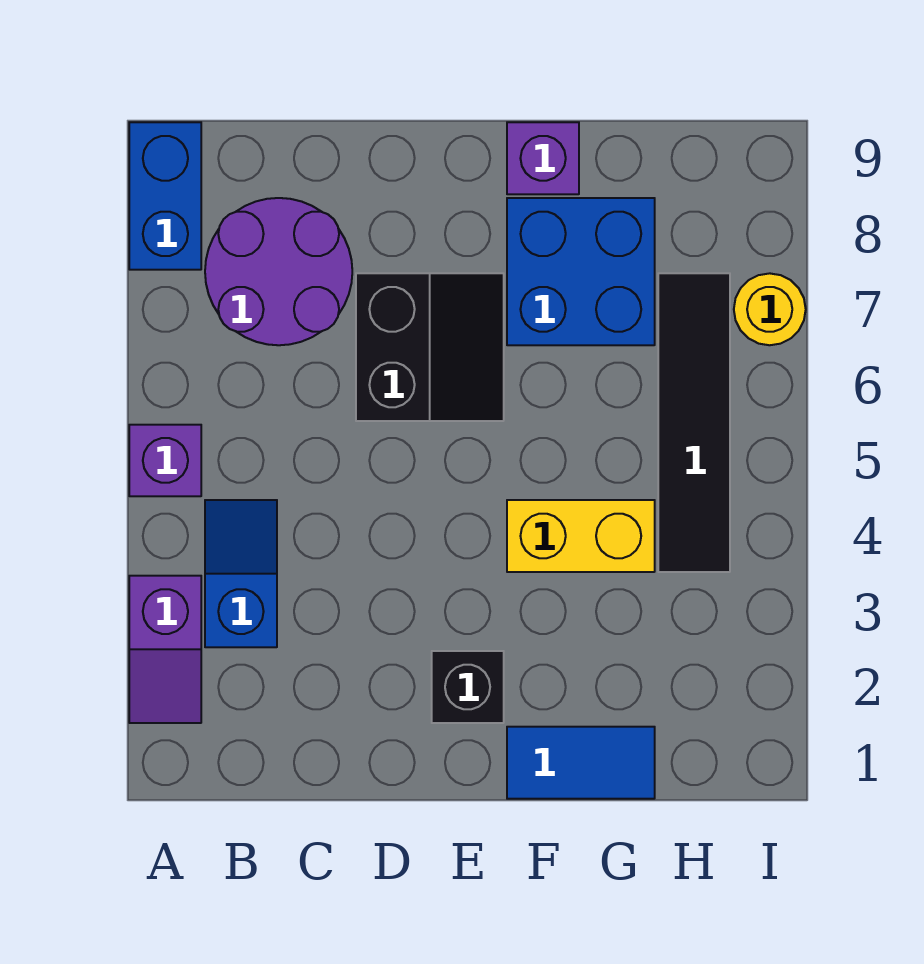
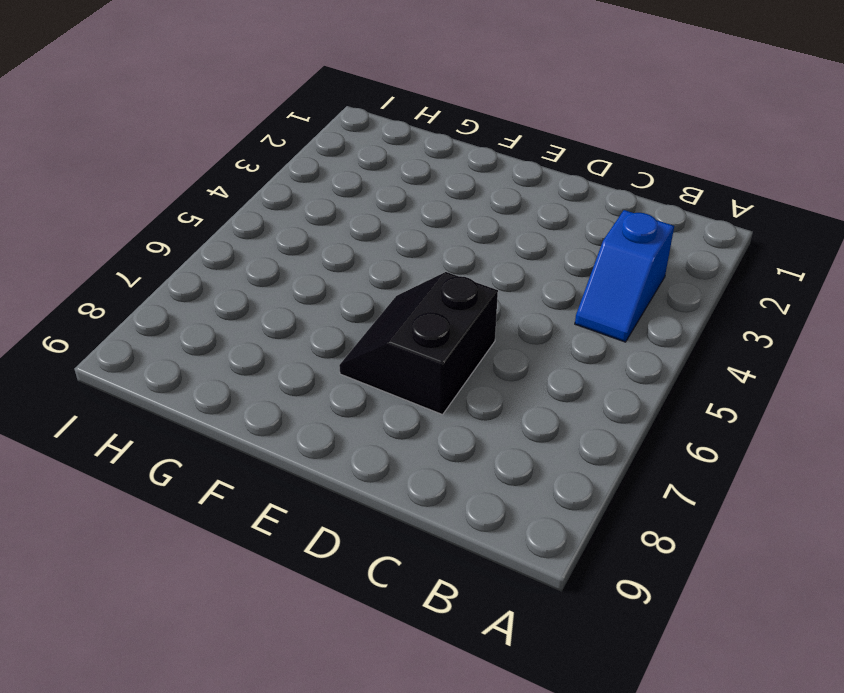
none -> purple slope A2:A3 level 1 top 3
none -> purple brick A5 level 1
none -> blue brick A8:A9 level 1

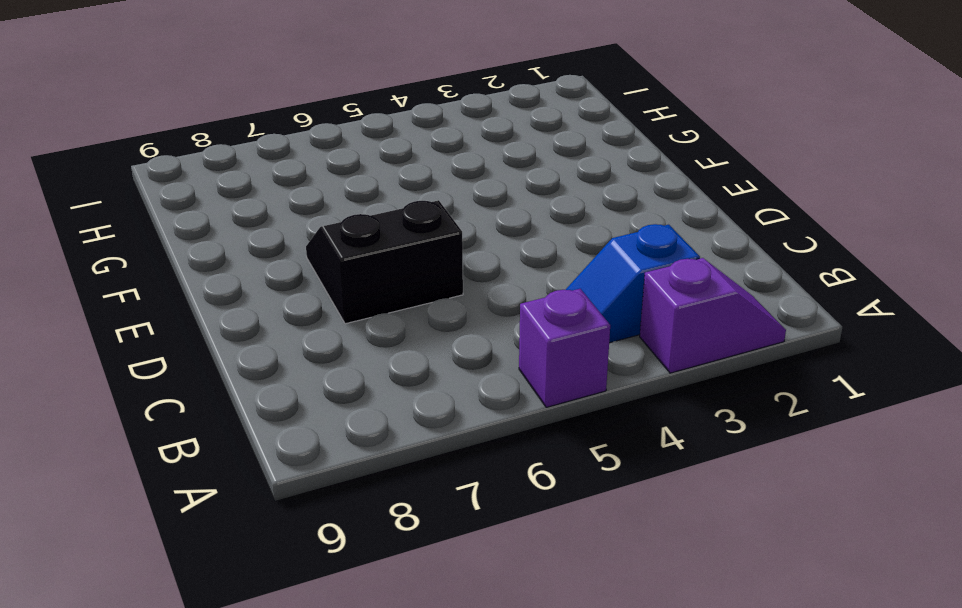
none -> blue brick A8:A9 level 1
none -> purple round brick B7:C8 level 1
none -> black brick E2 level 1

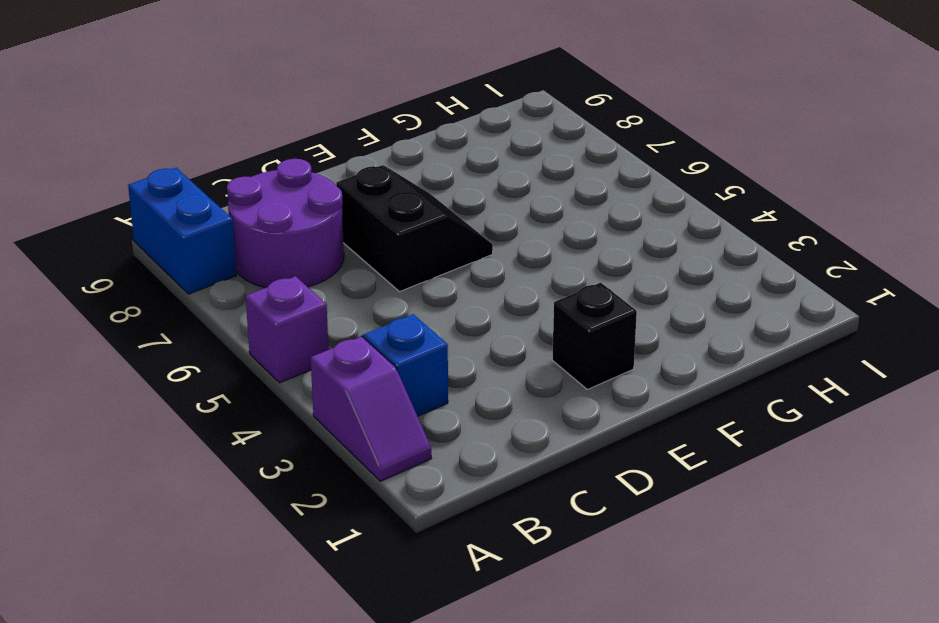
none -> blue tile F1:G1 level 1
none -> yellow brick F4:G4 level 1
none -> blue brick F7:G8 level 1

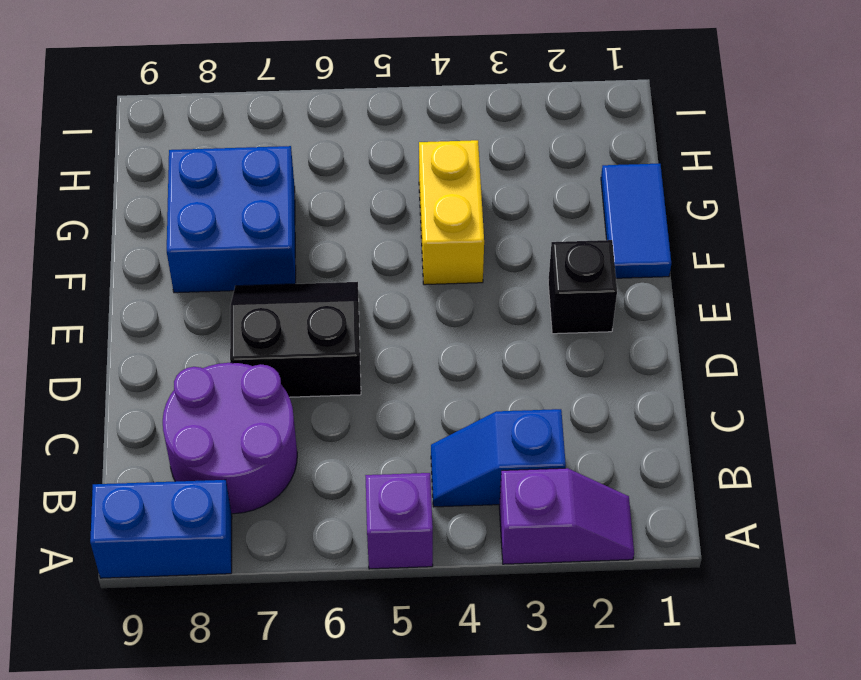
none -> purple brick F9 level 1
none -> black tile H4:H7 level 1
none -> yellow round brick I7 level 1

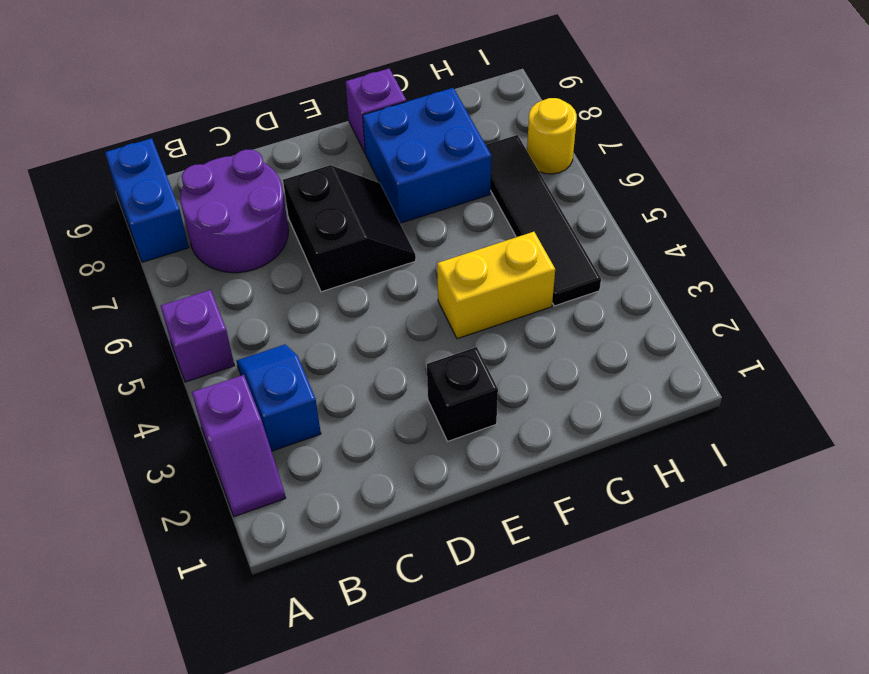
none -> blue tile F1:G1 level 1

